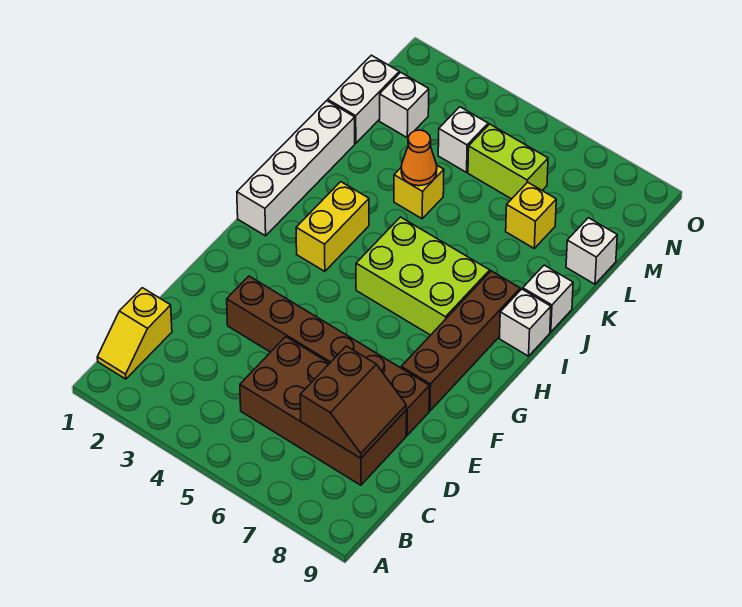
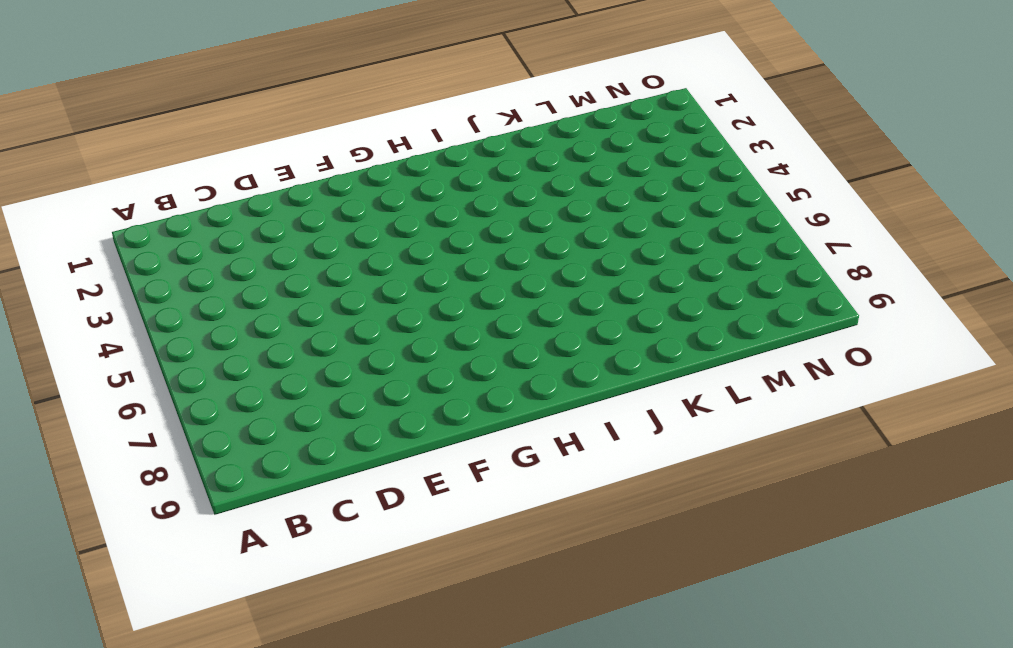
none -> yellow slope B1:C1 level 1 top C
none -> brown brick C5:D8 level 1
none -> brown brick E3:E8 level 1

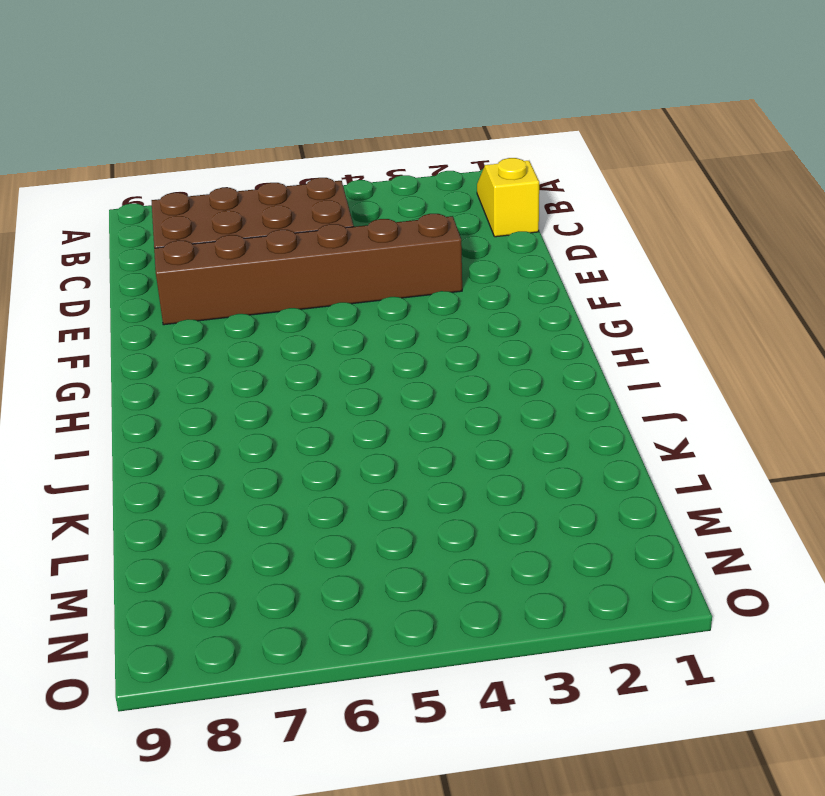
none -> brown brick F8:I8 level 1
none -> white brick H1:K1 level 1
none -> yellow brick H3:I3 level 1

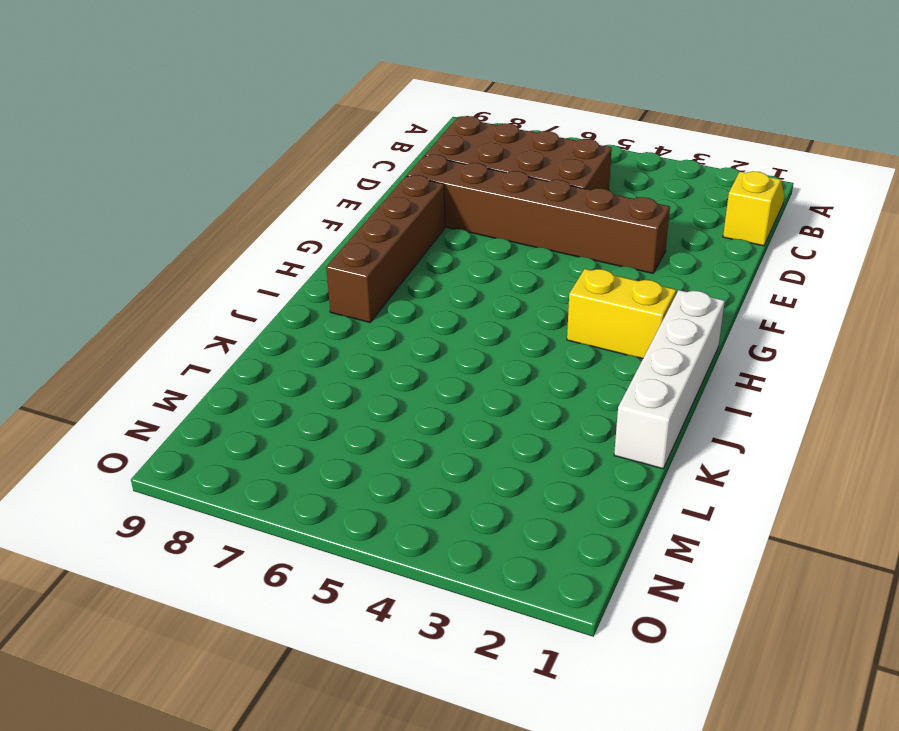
yellow brick H2:H3 level 1 -> yellow brick H3:I3 level 1
none -> lime brick H5:I7 level 1
none -> white brick I9 level 1
none -> white brick J9 level 1

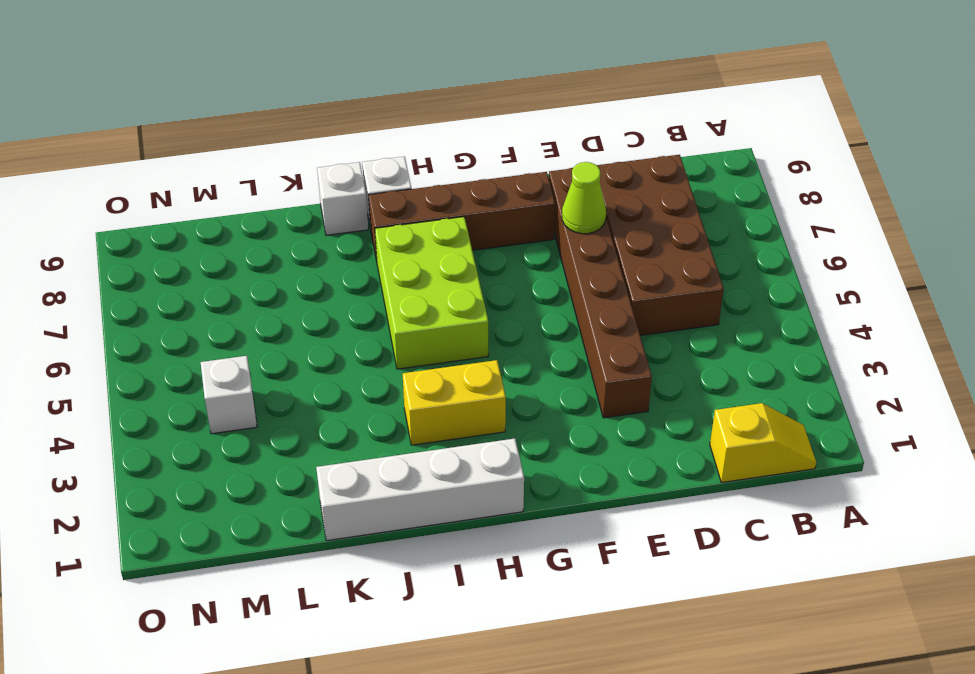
lime cone E7 level 2 -> none
none -> yellow brick K4 level 1
none -> white brick L1:M1 level 1
none -> yellow brick L7 level 1

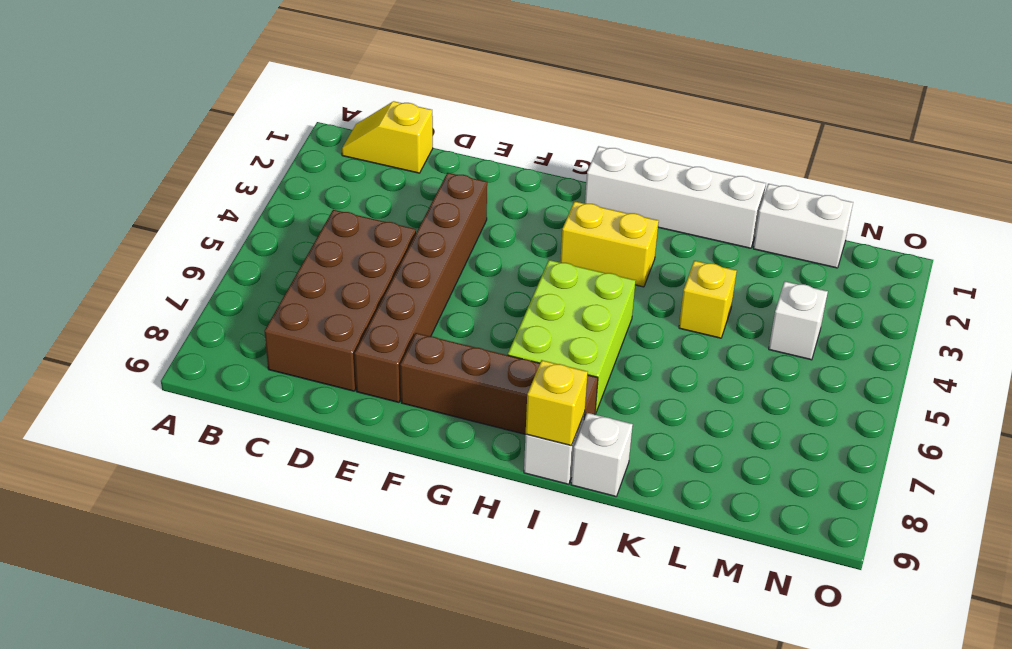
yellow brick I9 level 2 -> yellow brick L7 level 1
none -> white brick L9 level 1
none -> white brick M2 level 1
none -> lime brick M5:M6 level 1

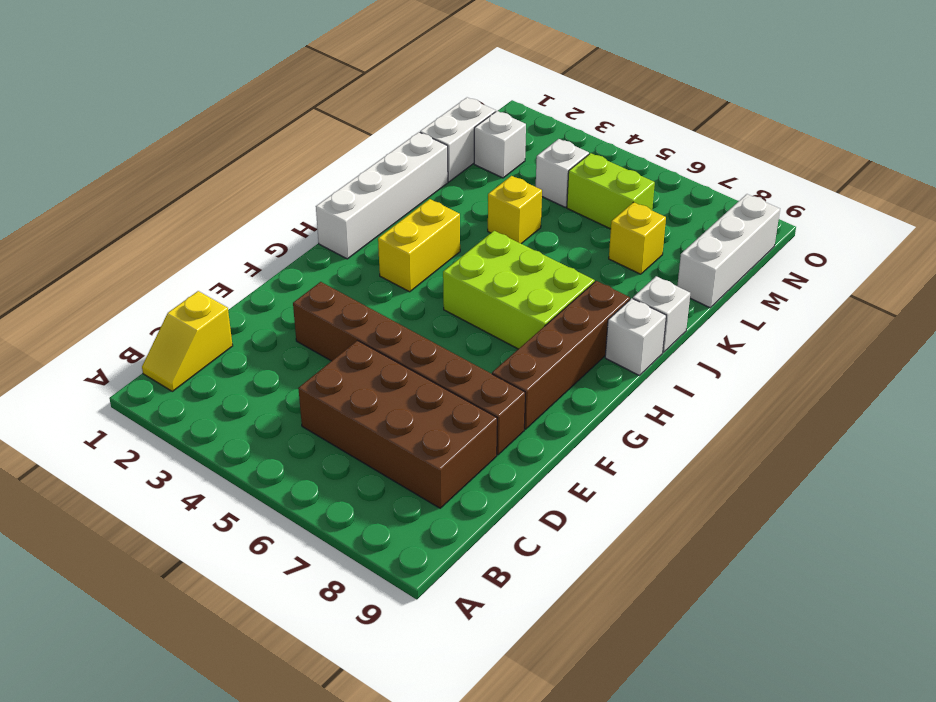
white brick L9:N9 level 1 -> white brick L9 level 1
none -> brown slope C7:D8 level 2 top 7
none -> orange cone K4 level 2

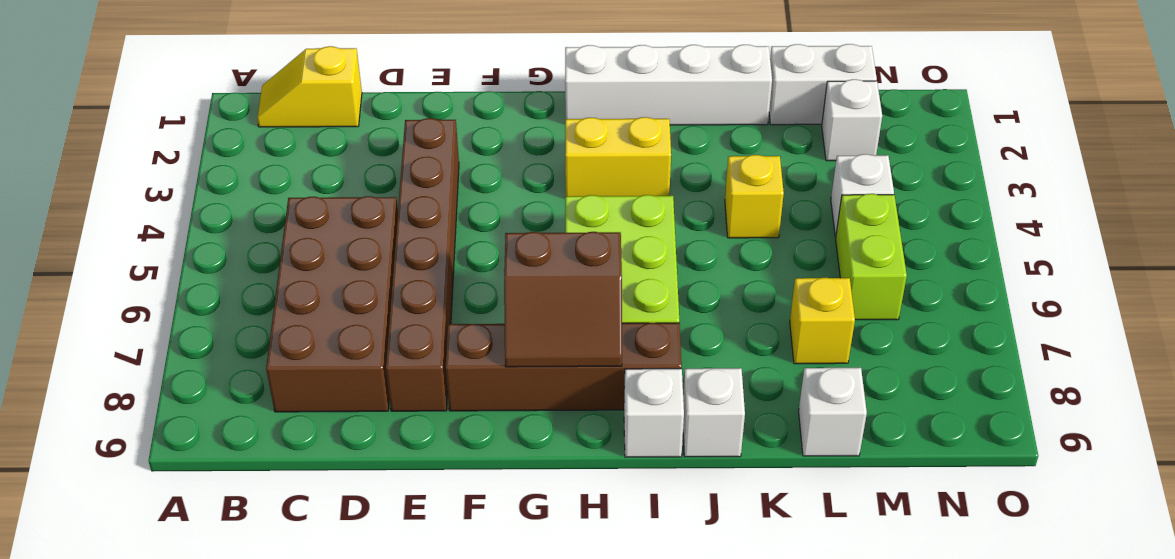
brown slope G7:H8 level 2 top 7 -> brown slope C7:D8 level 2 top 7
none -> orange cone K4 level 2

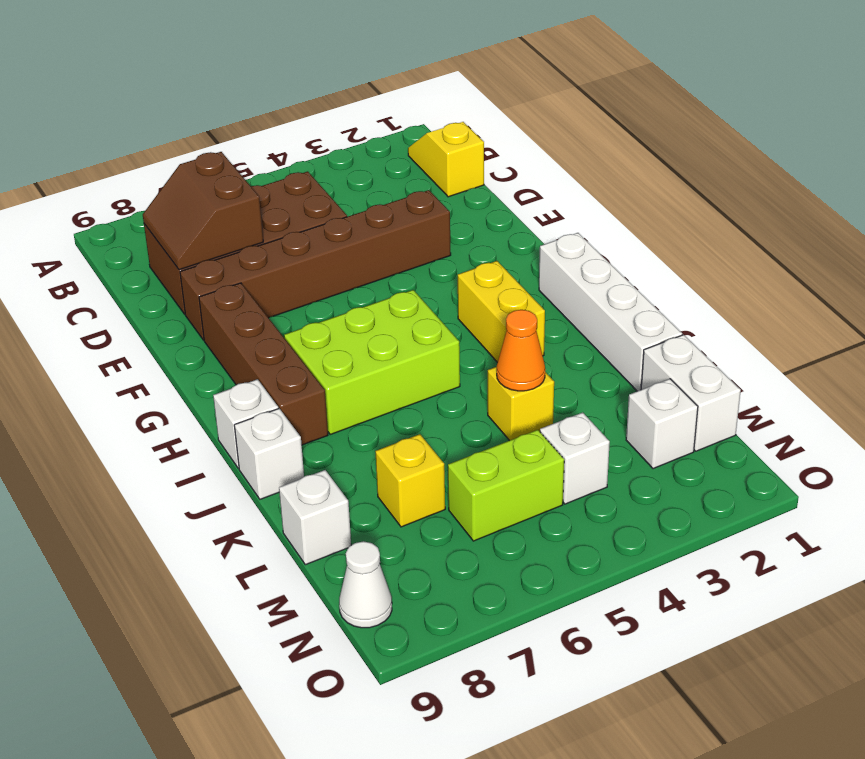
white cone N9 level 1 -> none

